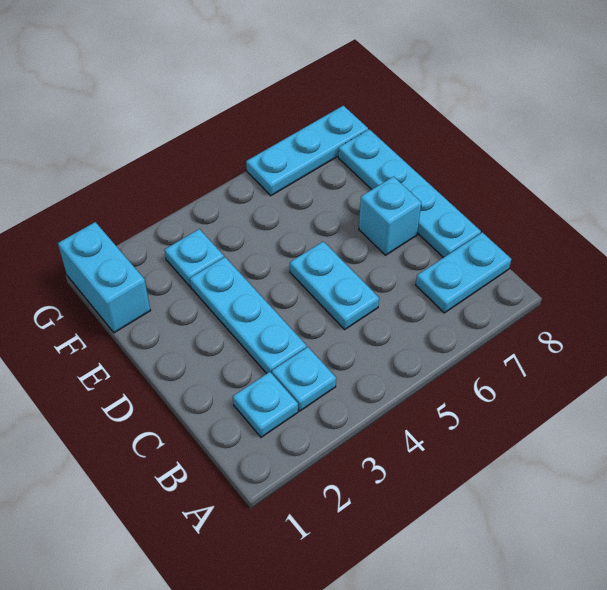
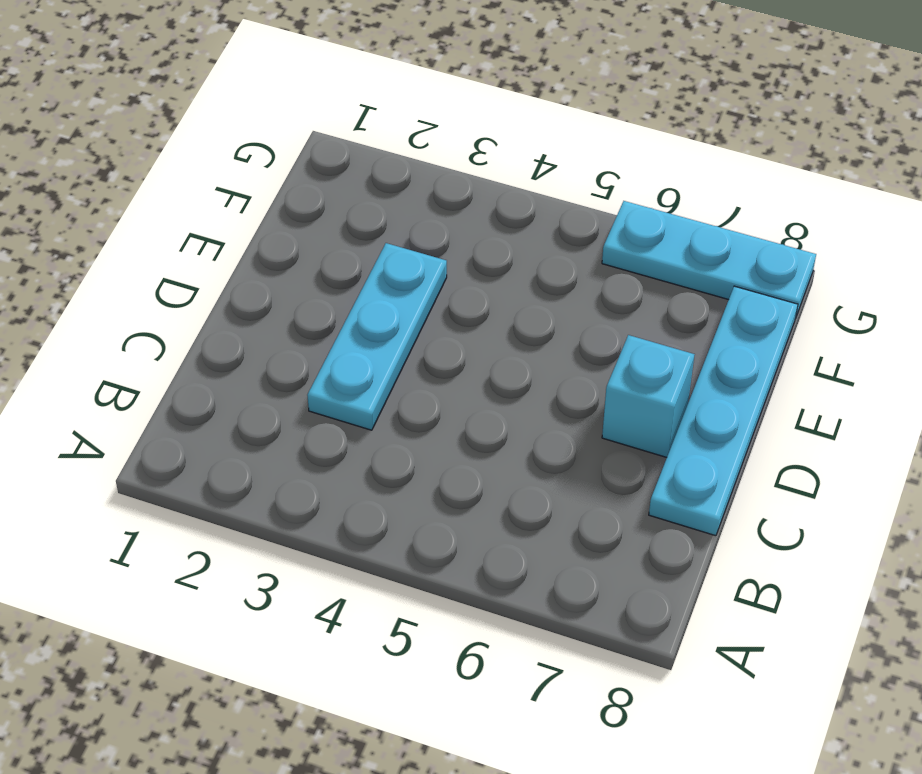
none -> cyan plate B2 level 1
none -> cyan plate B3 level 1

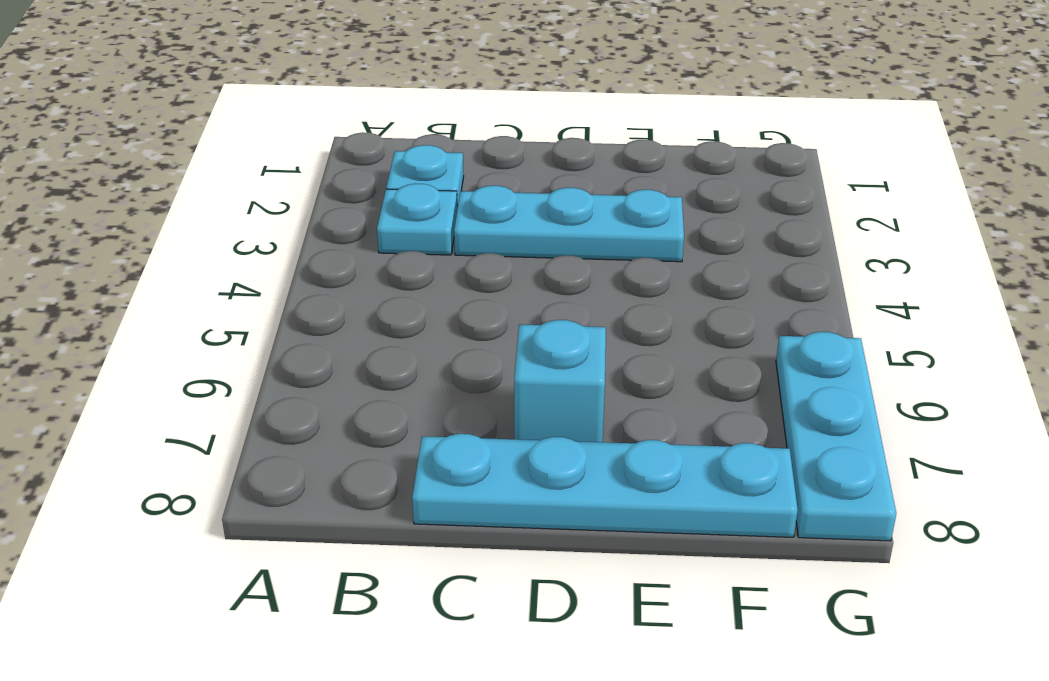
none -> cyan plate B7:B8 level 1
none -> cyan plate C5:D5 level 1

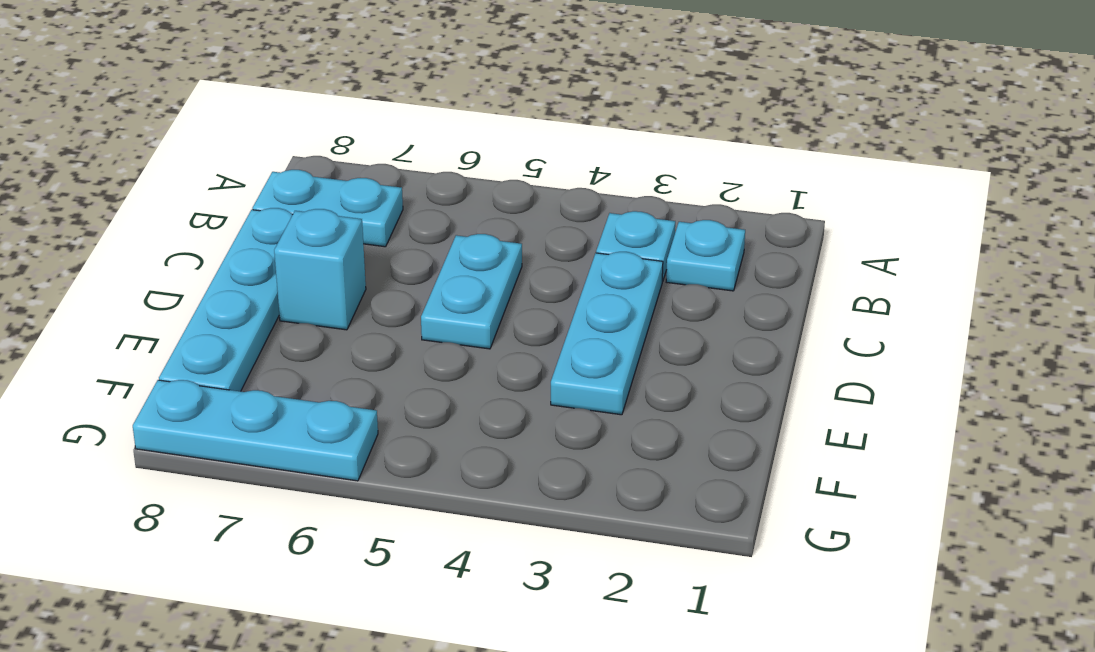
none -> cyan brick F1:G1 level 1
none -> cyan plate F3 level 1

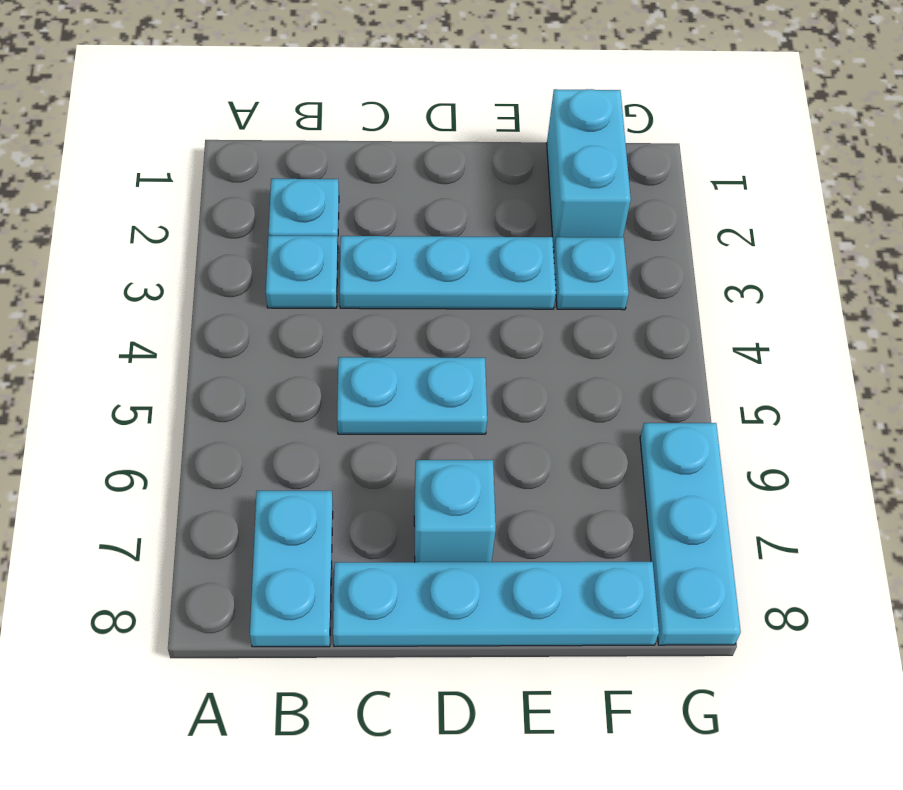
cyan brick F1:F2 level 1 -> cyan brick F1:G1 level 1

